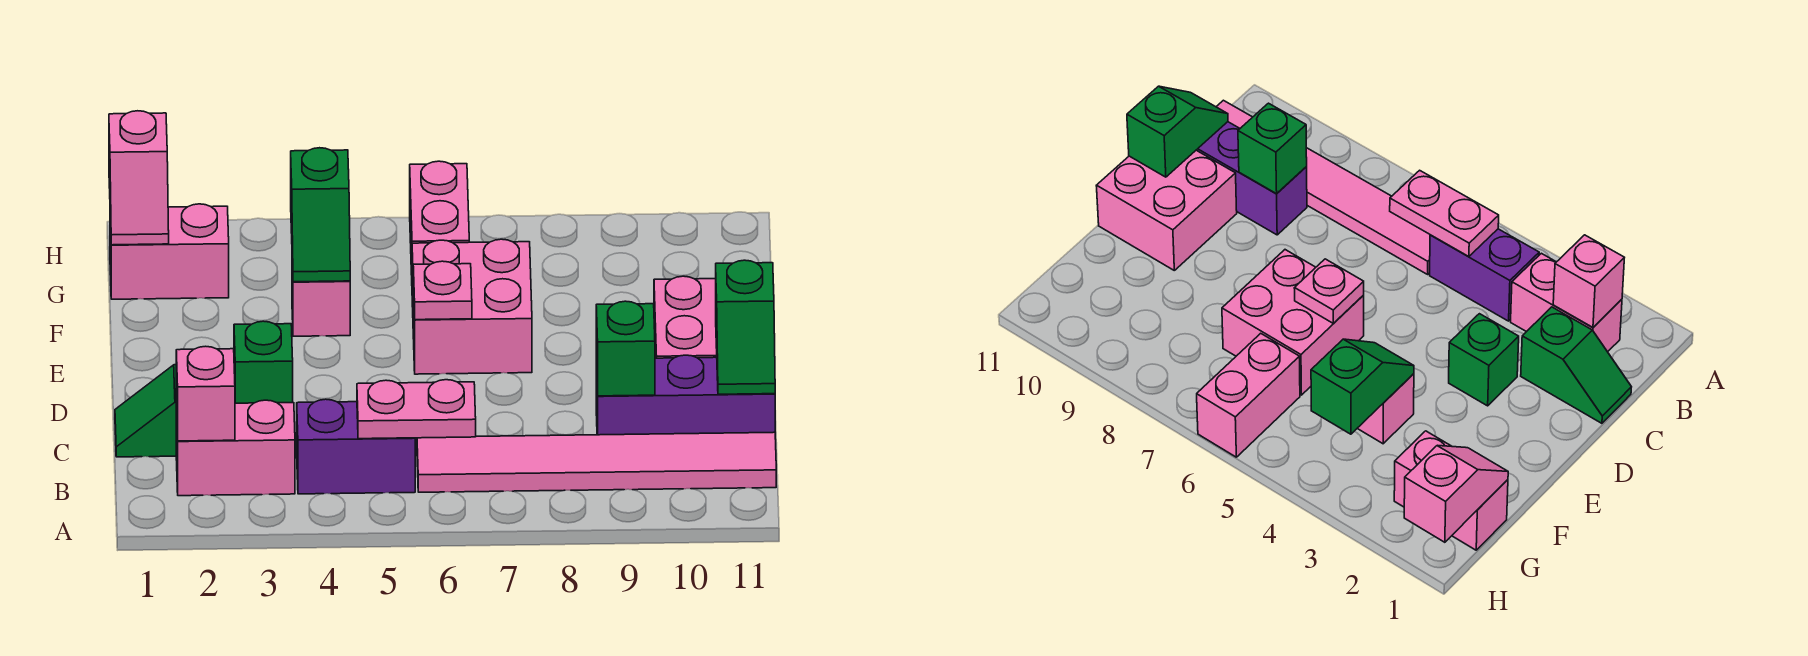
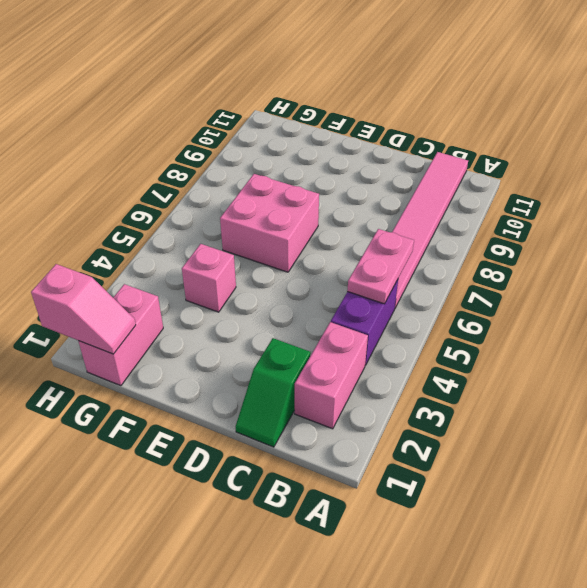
none -> purple brick C9:C11 level 1
none -> green brick D3 level 1
none -> pink brick D10:E11 level 1

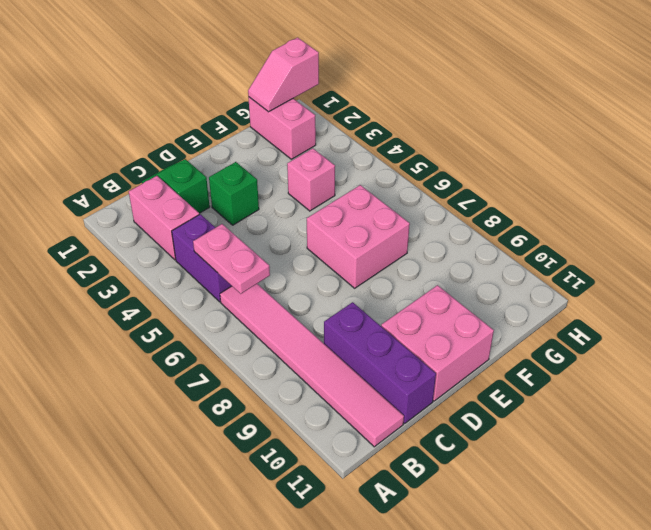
none -> pink brick G6:H6 level 1
none -> pink brick B2 level 2
none -> green brick C9 level 2

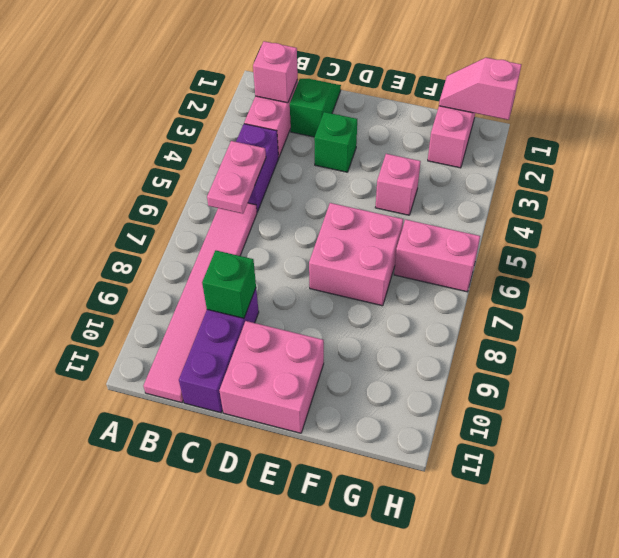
none -> green slope C11:D11 level 2 top D
none -> pink plate E6 level 2
none -> green slope F4:G4 level 2 top G

